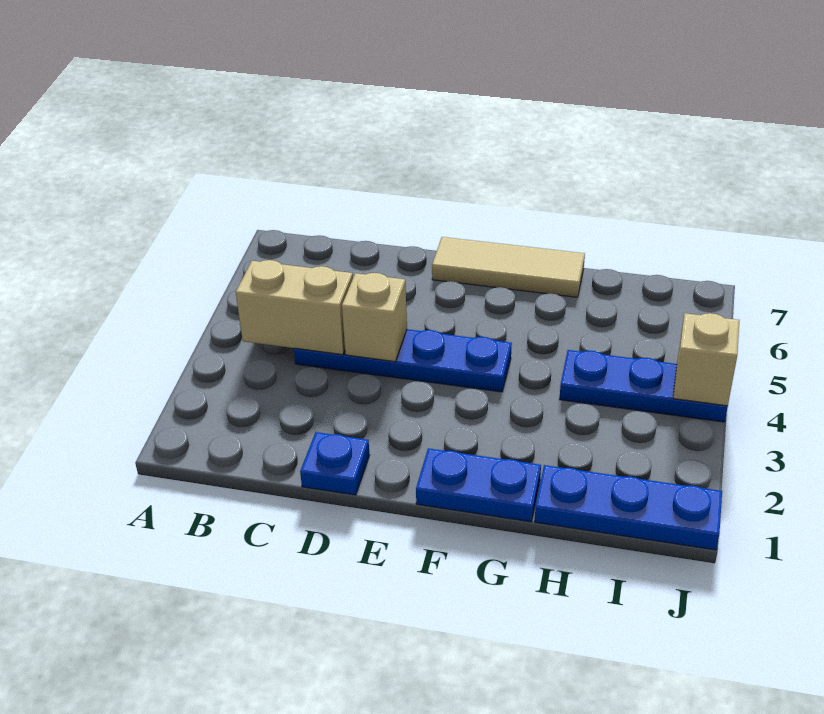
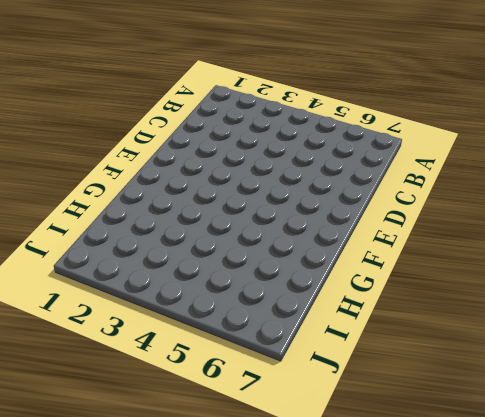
none -> blue plate C4:F4 level 1
none -> blue plate D1 level 1

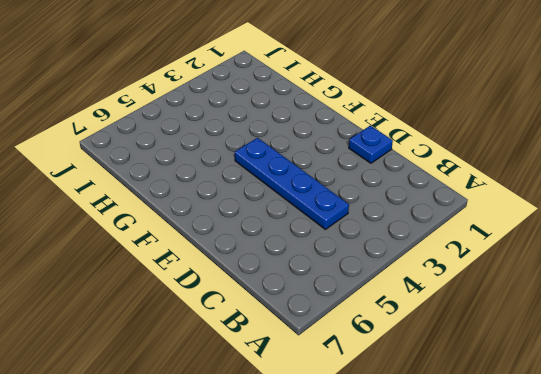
none -> tan tile E7:G7 level 1
none -> blue plate F1:G1 level 1

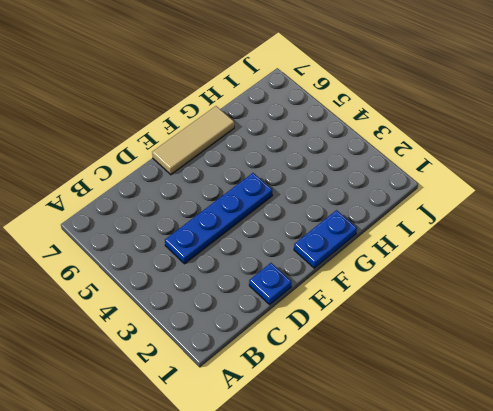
none -> blue plate H1:J1 level 1
none -> blue plate H4:J4 level 1

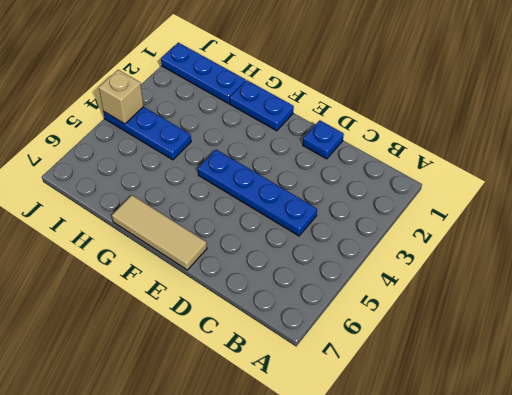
none -> tan brick B4:C4 level 2
none -> tan brick D4 level 2

